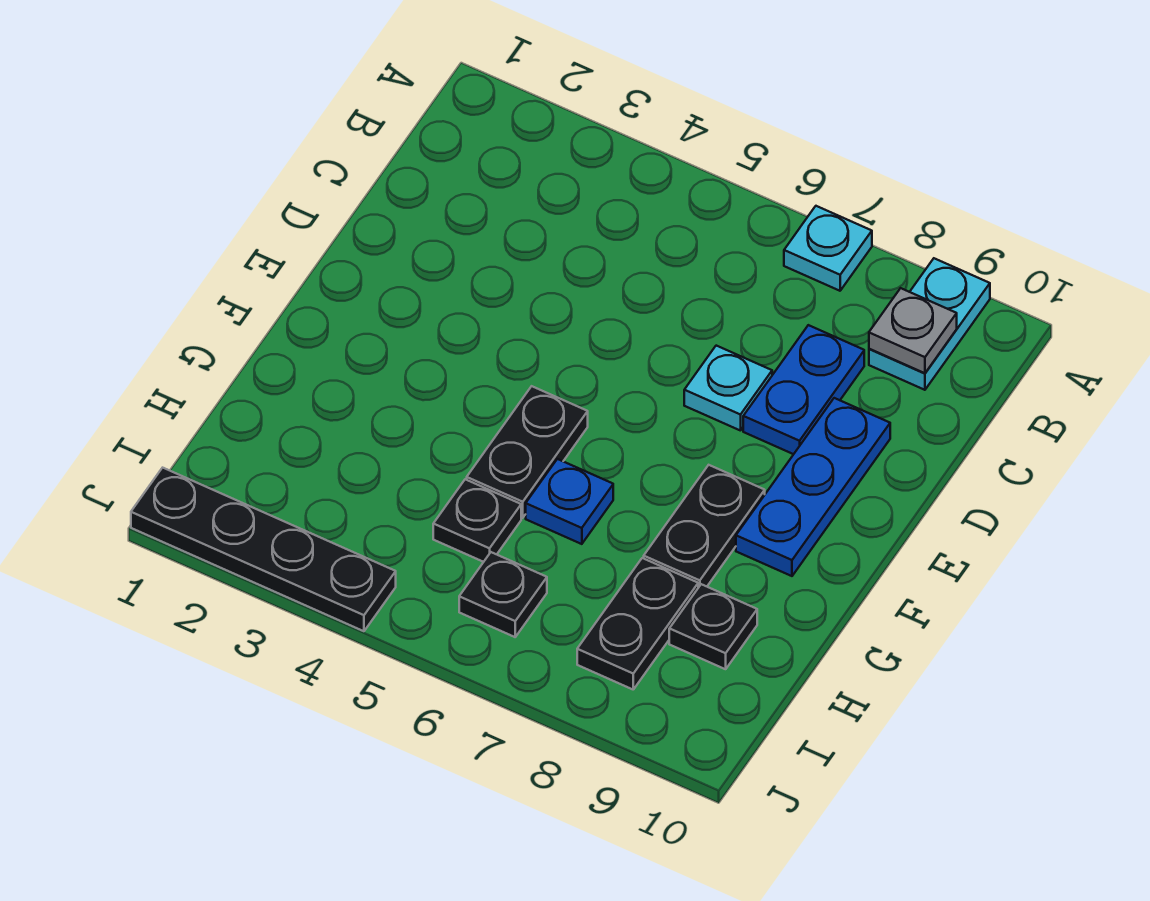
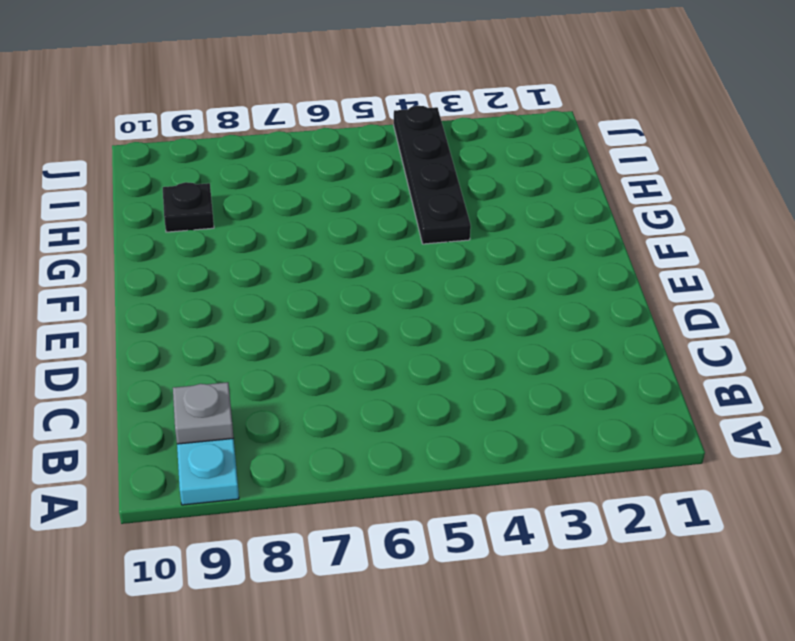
black plate G4:J4 level 1 -> black plate J1:J4 level 1
none -> cyan plate A7 level 1
none -> blue plate C8:D8 level 1
none -> cyan plate D7 level 1

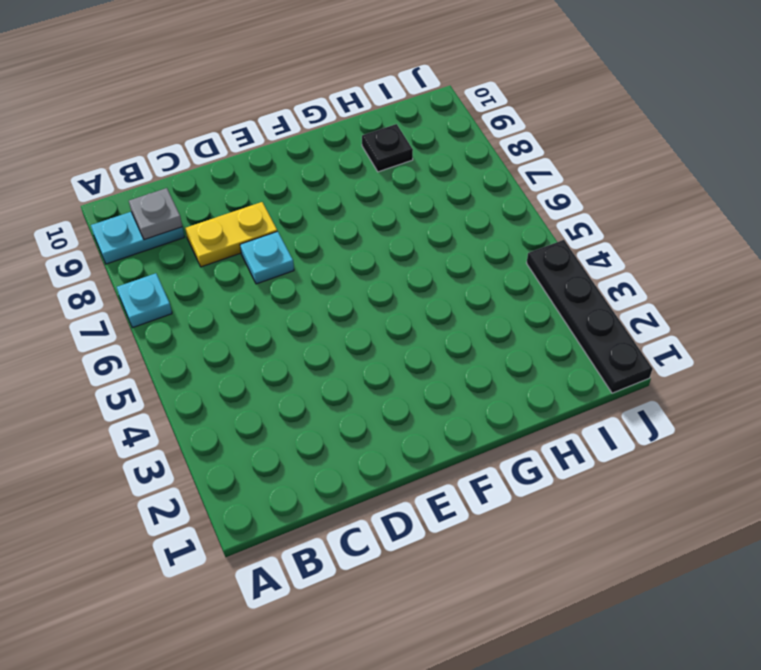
yellow plate C8:D8 level 1 -> blue plate C8:D8 level 1
none -> blue plate D9:F9 level 1
none -> black plate F5:G5 level 1
none -> black plate F8:G8 level 1

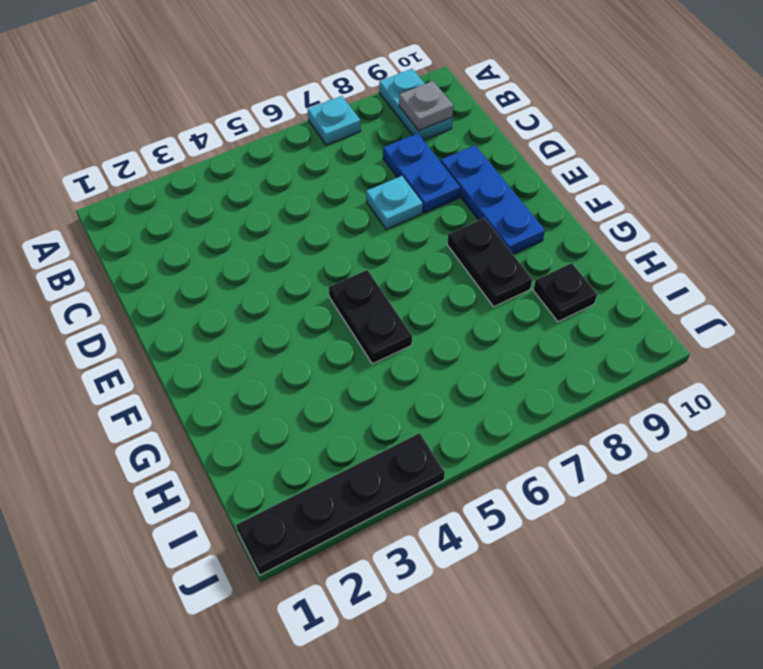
none -> blue plate G6 level 1
none -> black plate H5 level 1
none -> black plate H8:I8 level 1

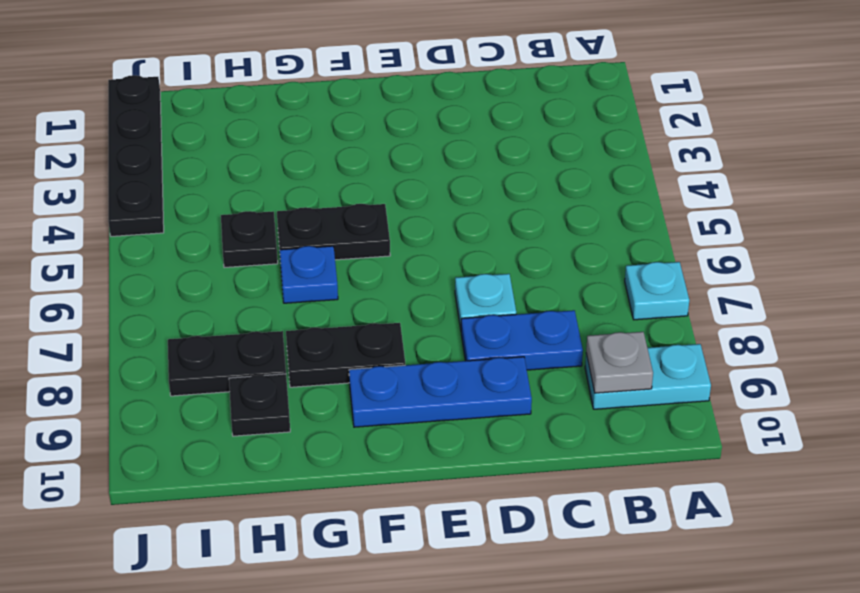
none -> black plate I6 level 1

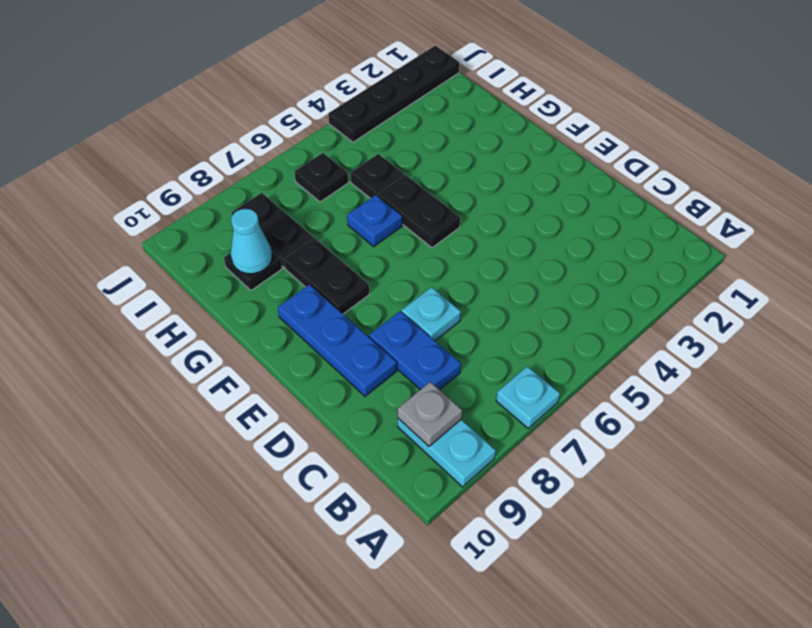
cyan cone H9 level 2 -> none

